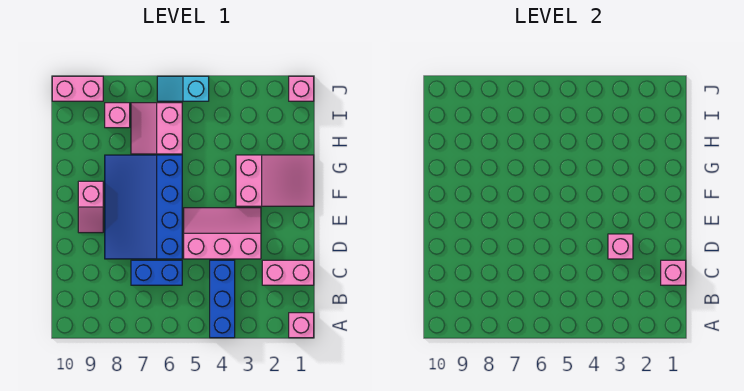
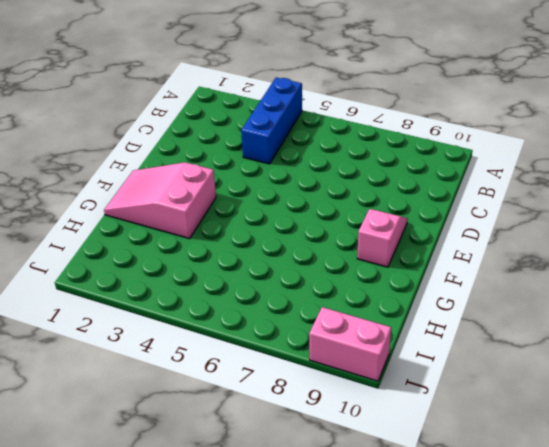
none -> pink brick A1 level 1
none -> pink brick C1:C2 level 1
none -> blue brick C6:C7 level 1

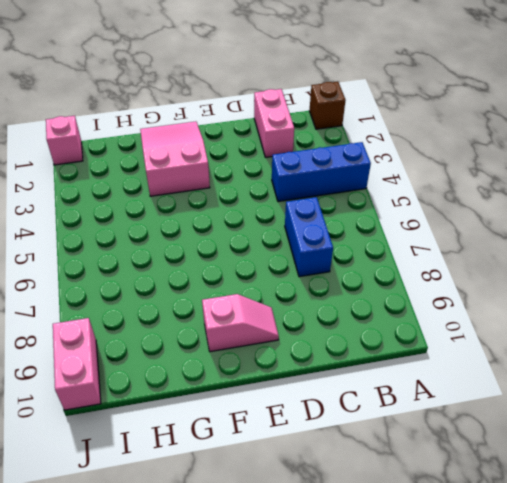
brown brick A1 level 1 -> pink brick A1 level 1
none -> pink slope D3:E5 level 1 top D
none -> blue slope D6:G8 level 1 top 6
none -> pink slope H6:I7 level 1 top 6

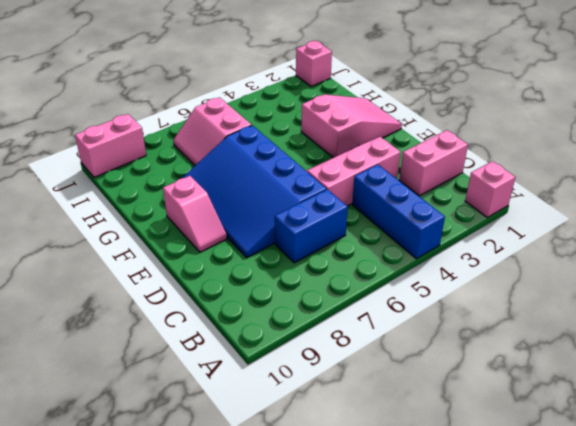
none -> pink brick I8 level 1
none -> cyan slope J5:J6 level 1 top 5
none -> pink brick C1 level 2

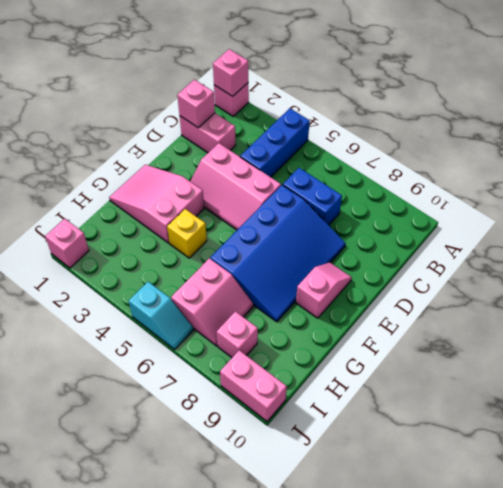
pink brick A1 level 2 -> pink brick D3 level 2
yellow brick G4 level 1 -> none

